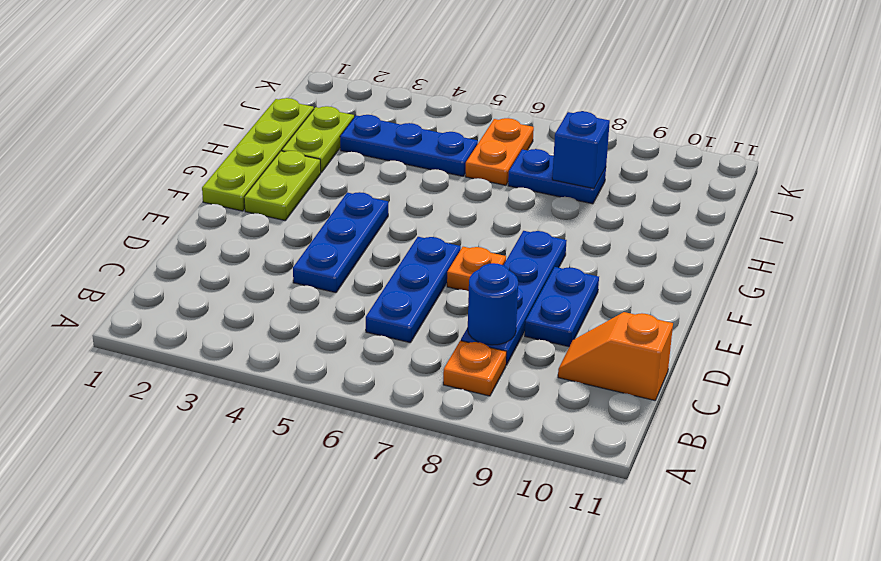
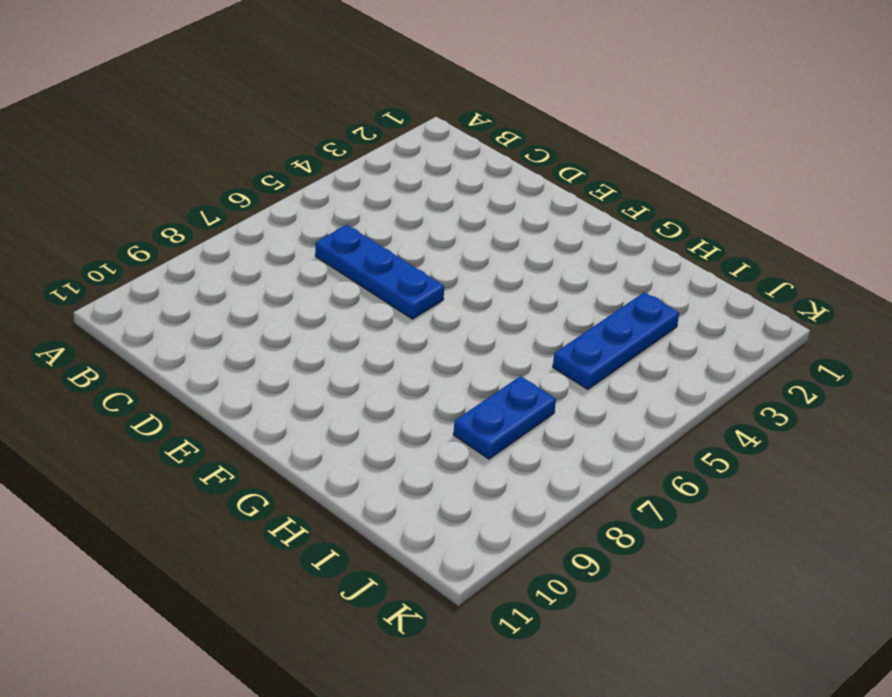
none -> orange plate B8 level 1
none -> blue plate C8:F8 level 1
none -> orange slope C10:C11 level 1 top 11

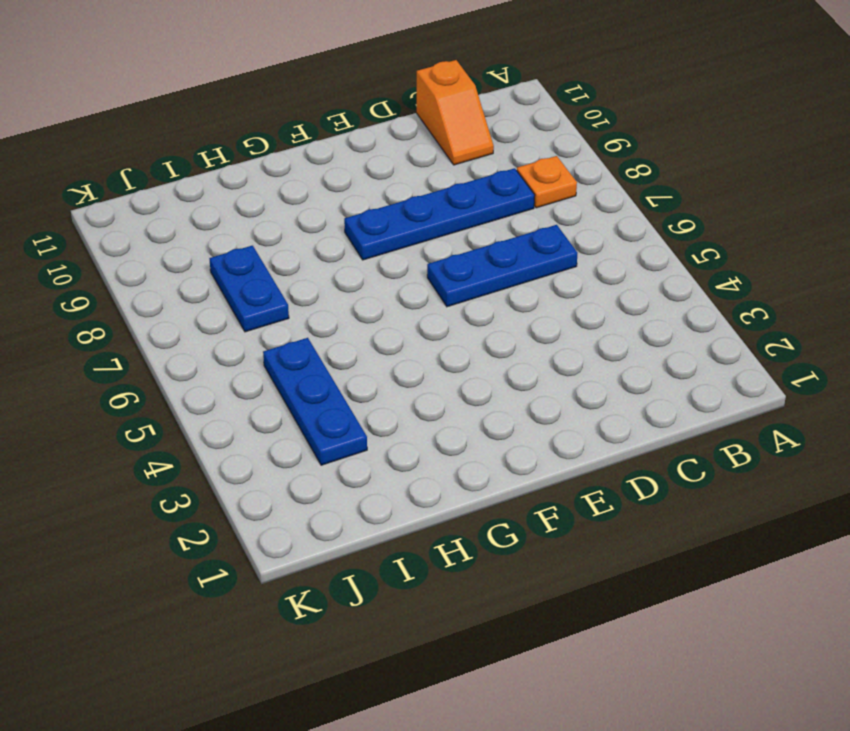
none -> blue plate D4:F4 level 1
none -> blue plate D9:E9 level 1
none -> orange plate E7 level 1

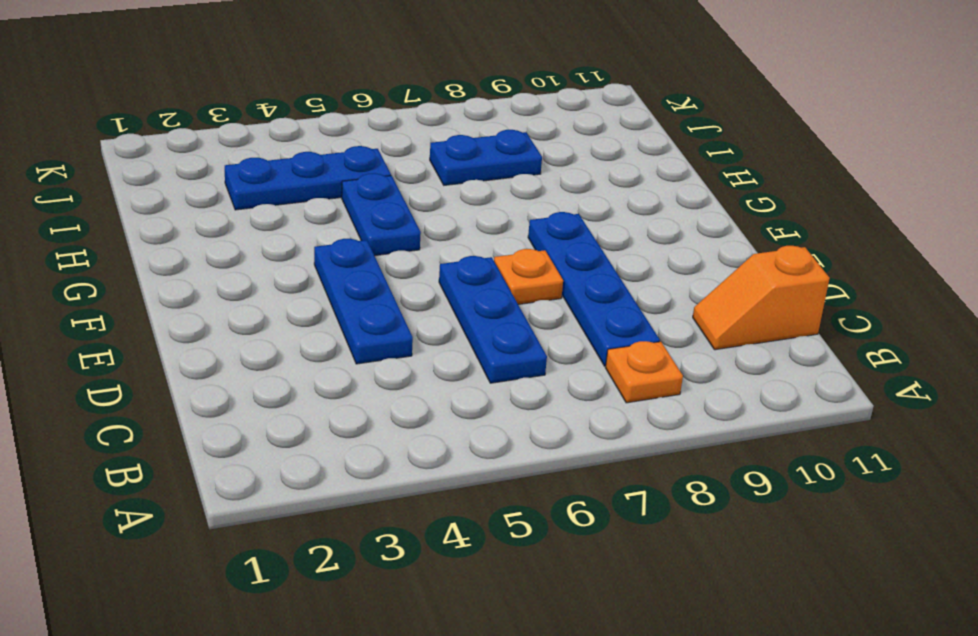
blue plate G5:H5 level 1 -> blue plate D9:E9 level 1
none -> lime plate F1:I1 level 1
none -> lime plate F2:G2 level 1
none -> lime plate H2:I2 level 1

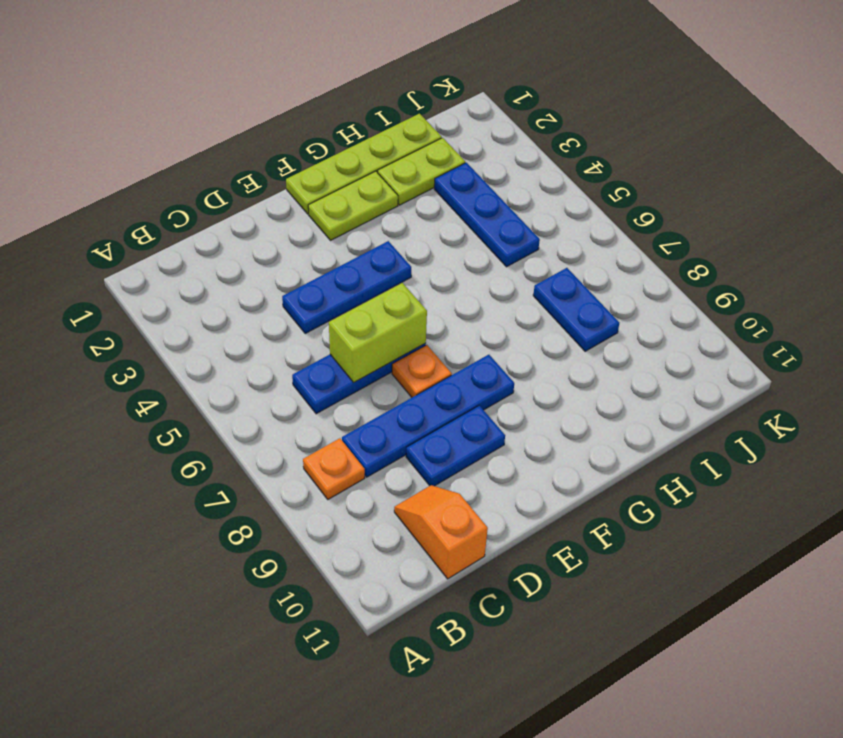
lime brick D6:E6 level 2 -> none
none -> orange plate I6:J6 level 1
none -> blue round brick C8 level 2
none -> blue brick I8 level 2

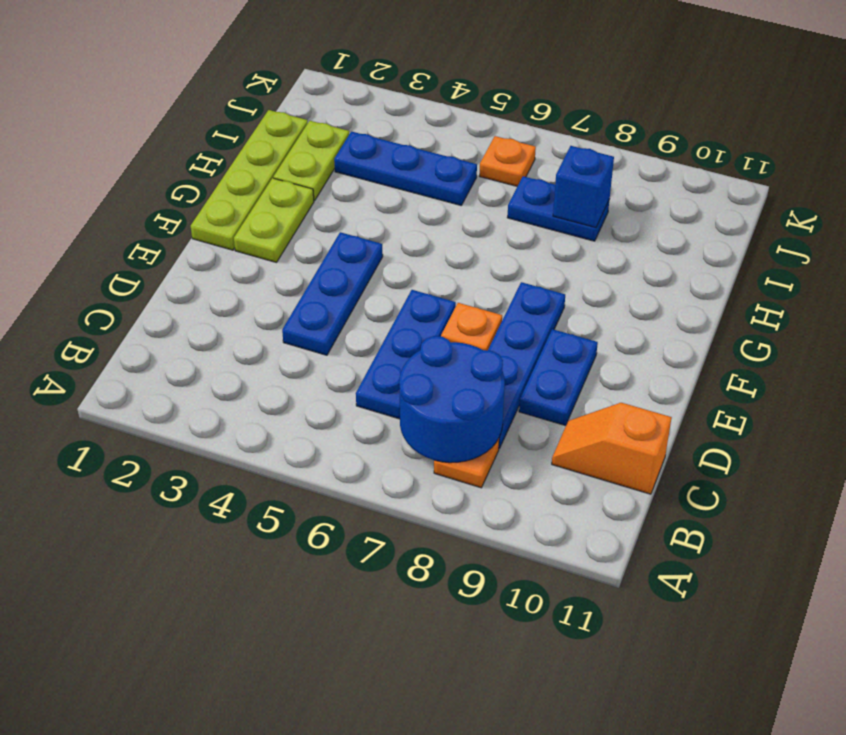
blue round brick B7:C8 level 2 -> blue round brick C8 level 2
orange plate J6 level 1 -> orange plate I6:J6 level 1

